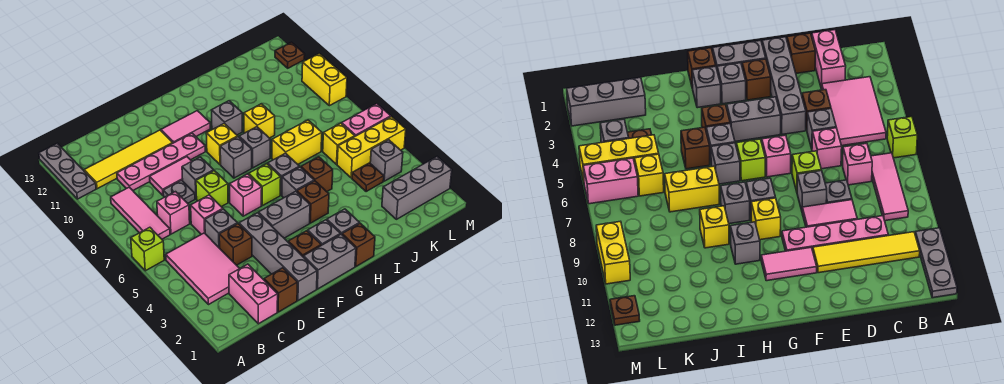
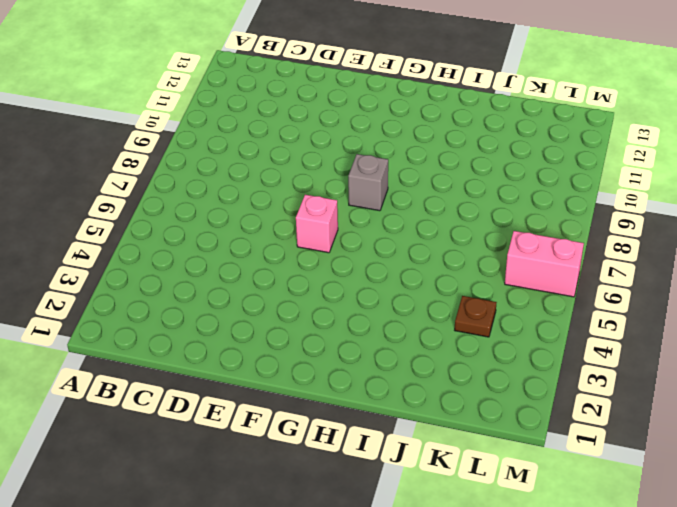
none -> lime brick A6 level 1
none -> grey plate A11:A13 level 1
none -> pink tile B3:C5 level 1
none -> pink tile B7:B9 level 1

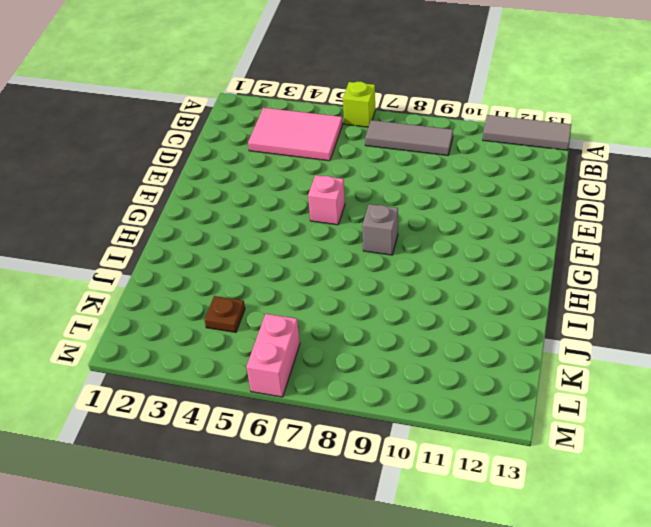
grey tile A11:A13 level 1 -> grey plate A11:A13 level 1
grey tile B7:B9 level 1 -> pink tile B7:B9 level 1
none -> yellow tile B11:E11 level 1
none -> pink brick C1:C2 level 1
none -> pink brick C7 level 1
none -> pink plate C10:F10 level 1

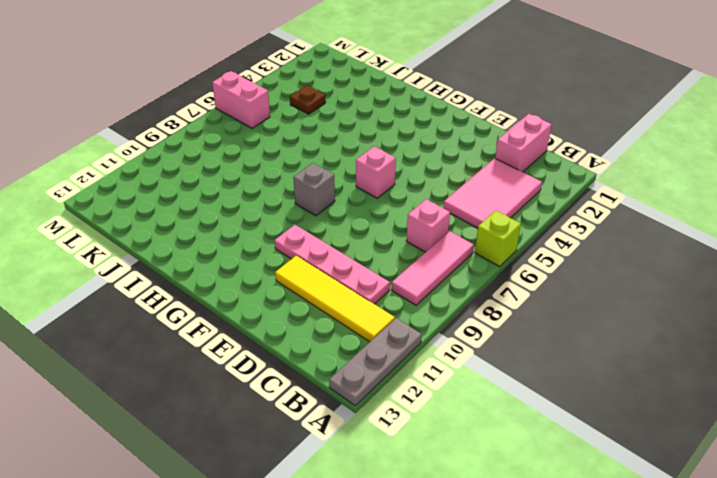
none -> brown brick D1 level 1
none -> brown brick D4 level 1
none -> grey brick D5 level 1
none -> pink brick D6 level 1

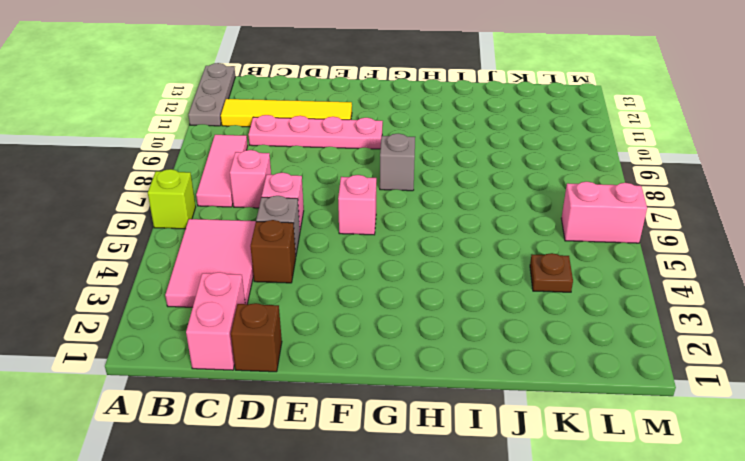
none -> grey plate D8 level 1
none -> pink tile D9:E9 level 1
none -> grey brick E1:E4 level 1
none -> lime brick E7 level 1

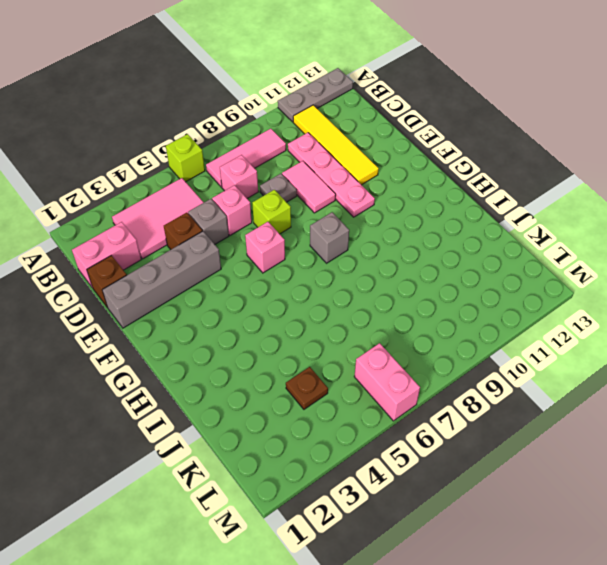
none -> grey brick E8 level 1
none -> grey brick F1:G1 level 1
none -> brown brick F2 level 1
none -> grey brick F4:G4 level 1

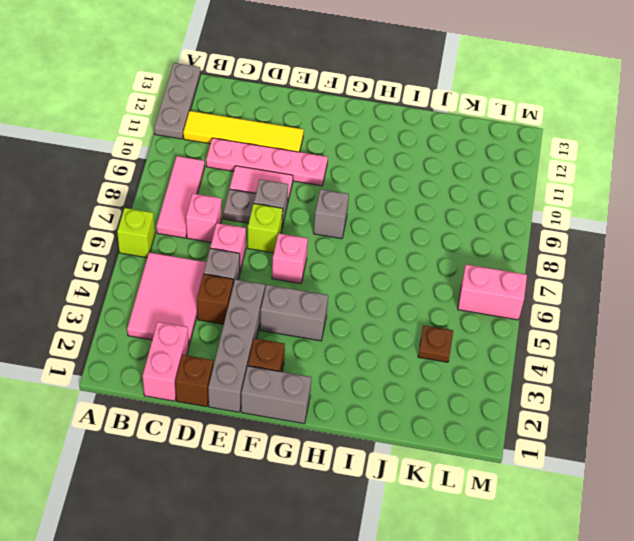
none -> pink tile F11:G11 level 1
none -> grey brick G2 level 1
none -> lime brick G6 level 1
none -> yellow brick G9 level 1

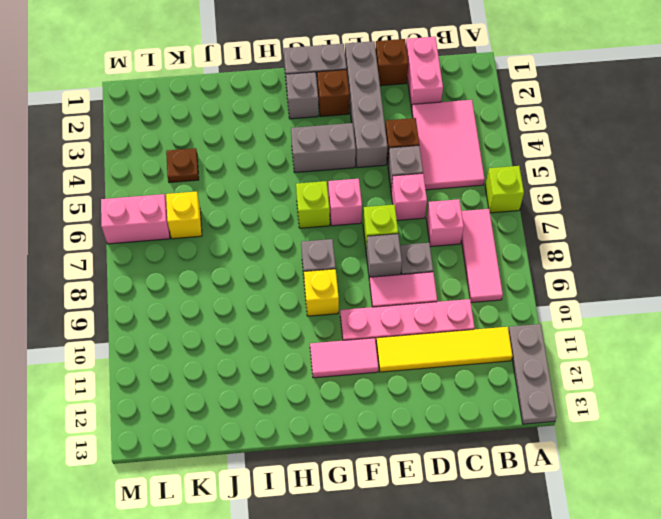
none -> brown brick H1 level 1
none -> grey brick H2 level 1
none -> brown brick H4 level 1
none -> grey brick H5 level 1

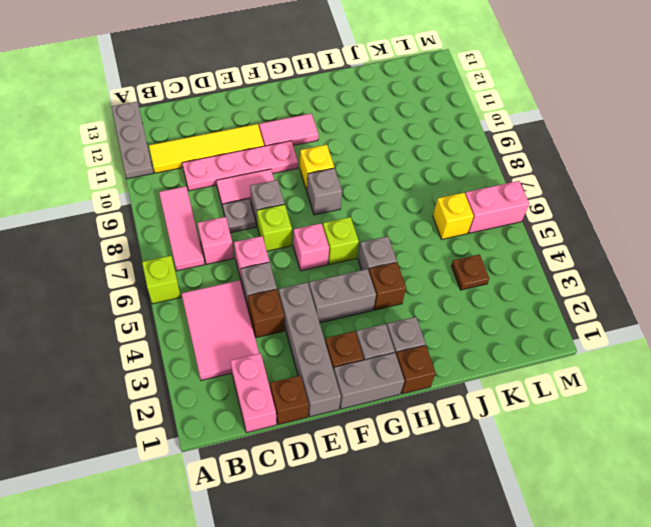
none -> grey brick H6 level 1
none -> grey brick H8 level 1
none -> grey brick H10 level 1
none -> brown brick I5 level 1

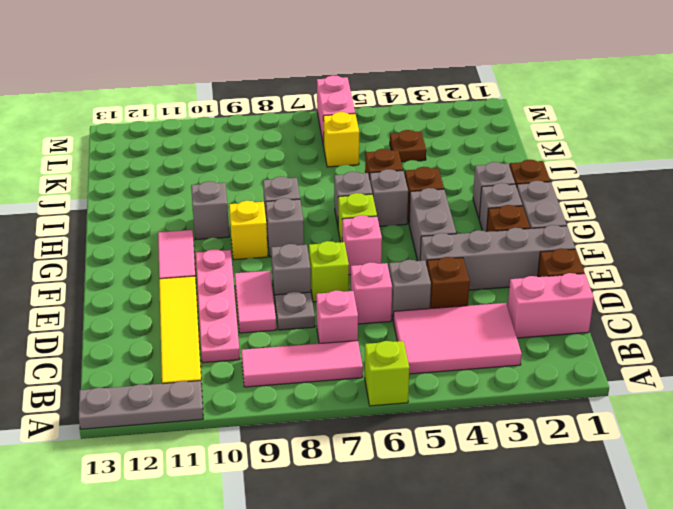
none -> yellow brick I7:J7 level 1
none -> yellow brick I9 level 1
none -> grey brick K2:M2 level 1
none -> yellow brick K5:M5 level 1

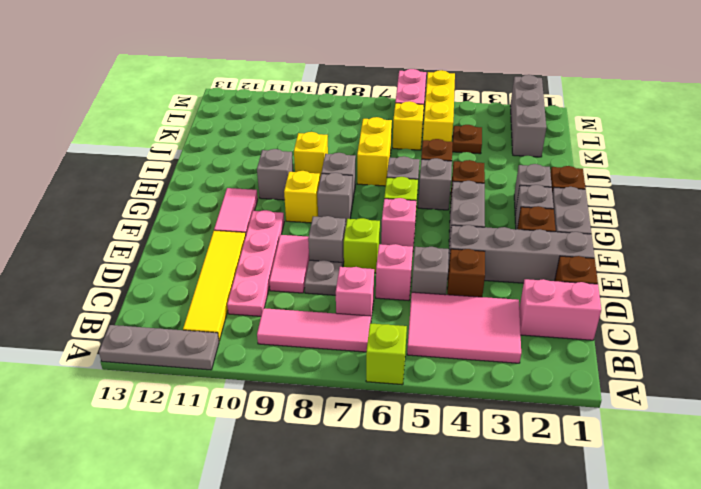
none -> grey brick L4 level 1
none -> yellow brick M9:M10 level 1
none -> brown plate M12 level 1

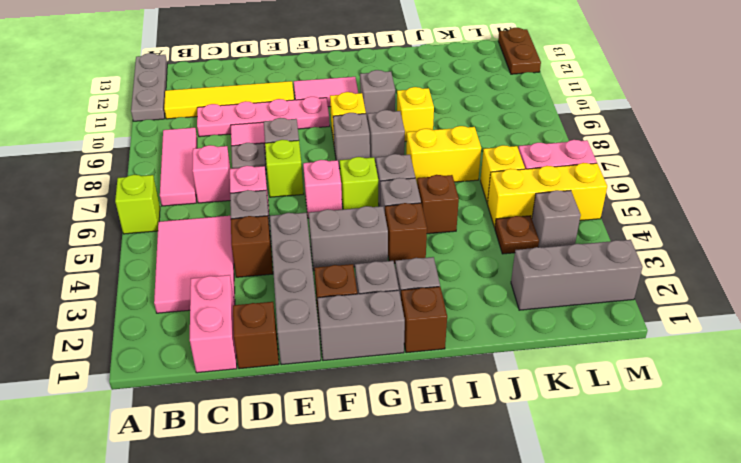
brown plate M12:M13 level 1 -> brown plate M12 level 1
none -> yellow brick M9:M10 level 1

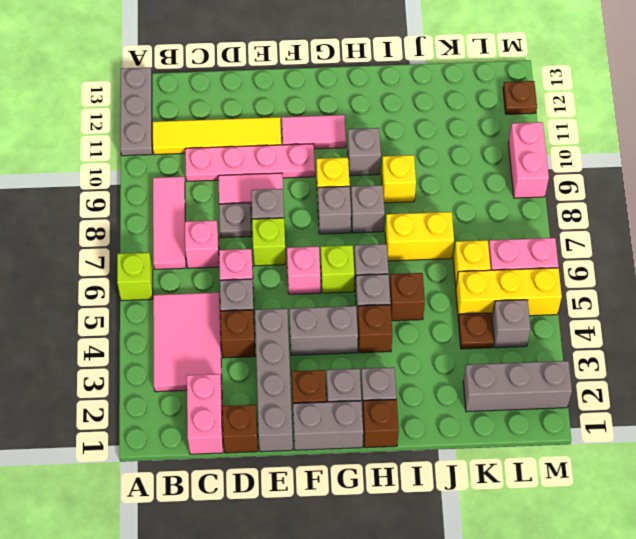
pink brick M9:M10 level 1 -> yellow brick M9:M10 level 1

